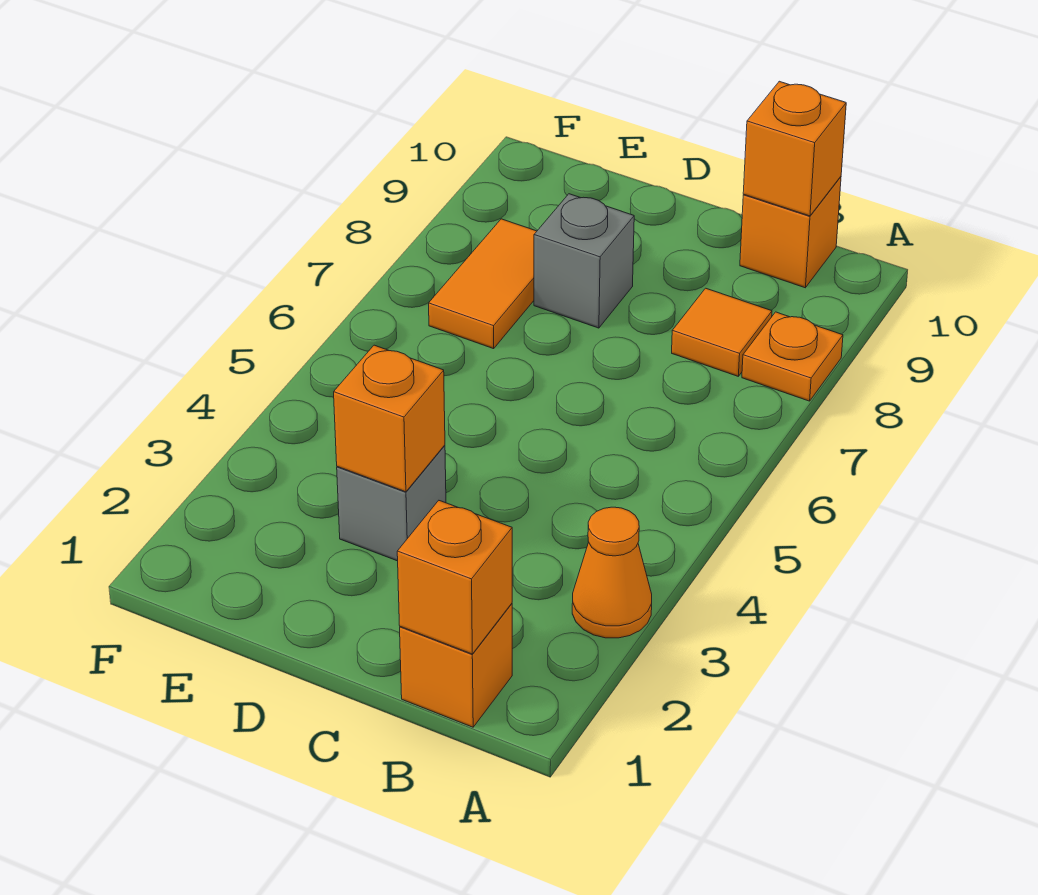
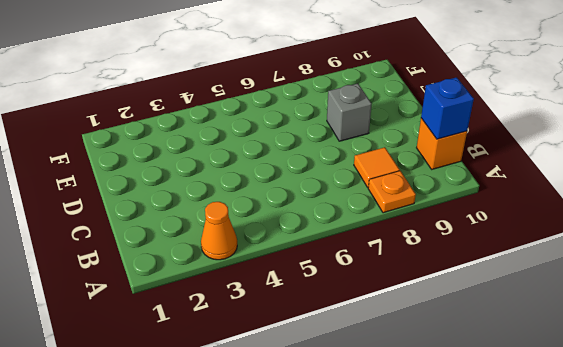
blue brick B10 level 2 -> orange brick B10 level 2
none -> orange brick B1 level 1
none -> grey brick D3 level 1

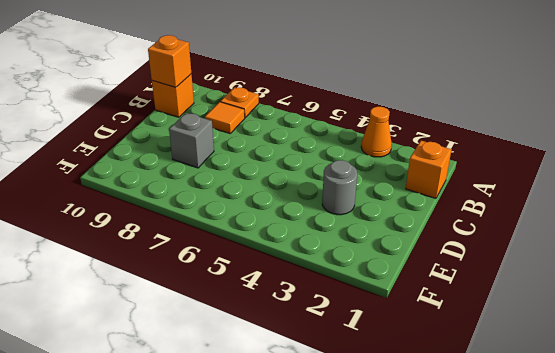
grey round brick D3 level 1 -> grey brick D3 level 1
none -> orange tile E7:E8 level 1
none -> orange brick B1 level 2

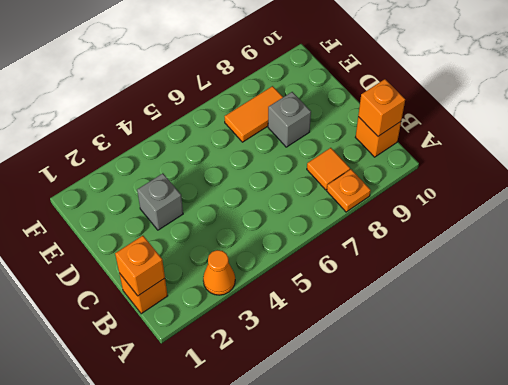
none -> orange brick D3 level 2

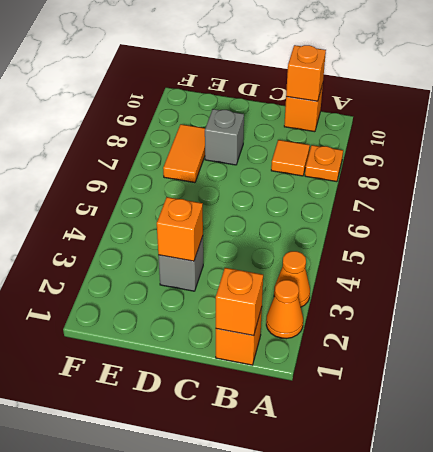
orange cone A2 level 1 -> none

